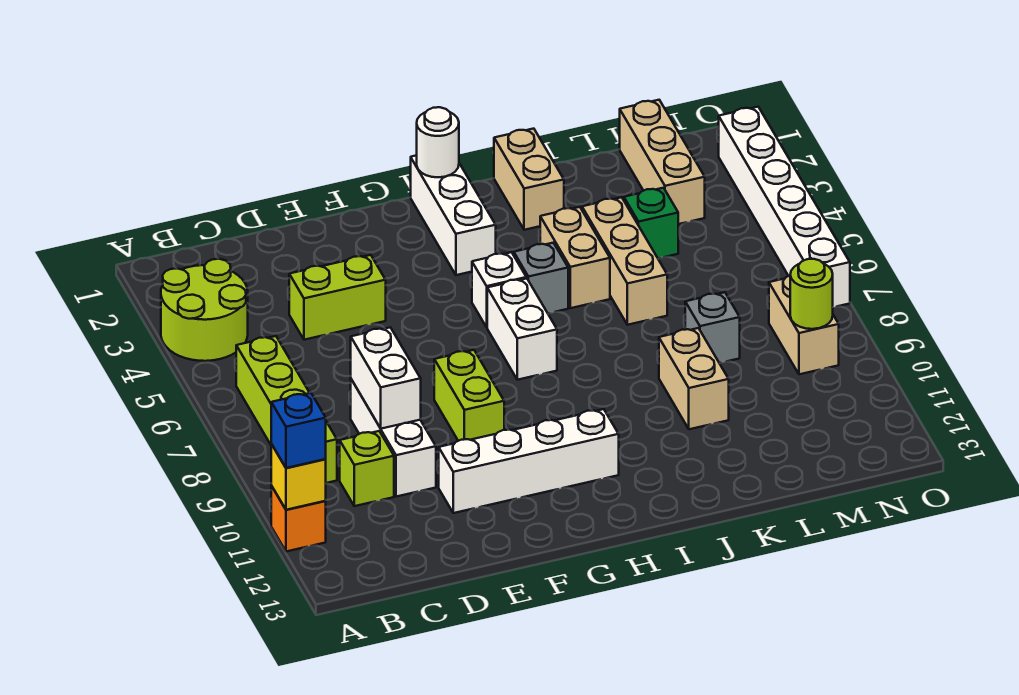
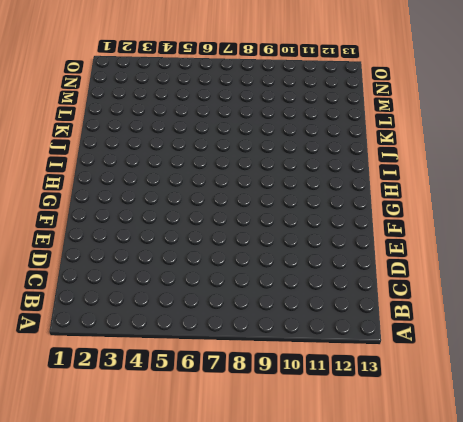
none -> lime round brick A3:B4 level 1
none -> orange brick A11 level 1
none -> lime brick B6:B9 level 1

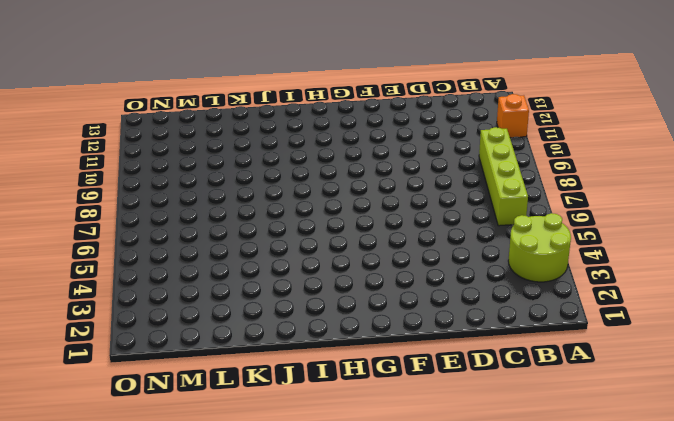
none -> lime brick C10 level 1
none -> lime brick D4:E4 level 1
none -> white brick D8:D10 level 1

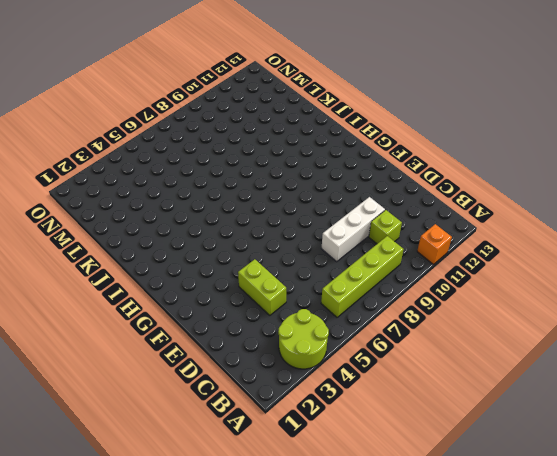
none -> white brick E11:H11 level 1
none -> lime brick F8:F9 level 1
none -> white brick H1:H3 level 1

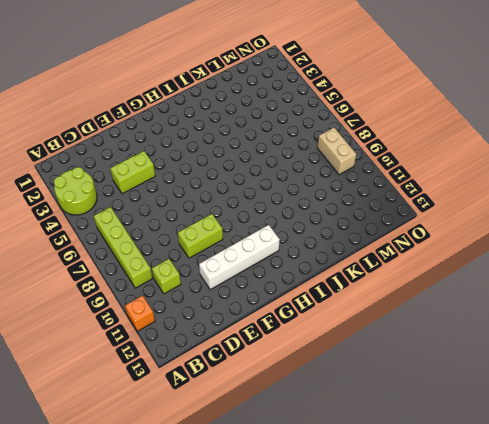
lime brick E9:F9 level 1 -> lime brick F8:F9 level 1
none -> white brick D8:D10 level 1
none -> white brick H1:H3 level 1
none -> white brick H5 level 1

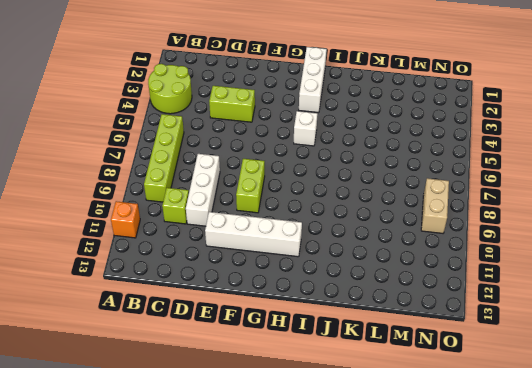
none -> white brick H6:H7 level 1
none -> grey brick I5 level 1
none -> tan brick J1:J2 level 1

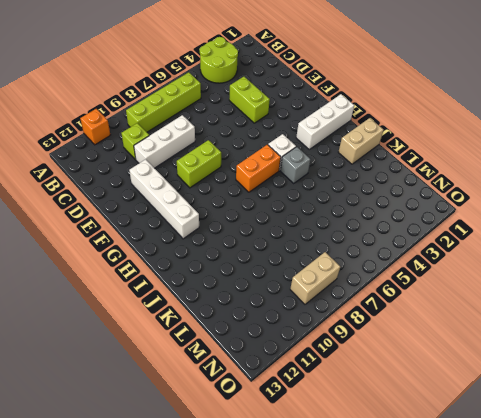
orange brick H6:H7 level 1 -> white brick H6:H7 level 1
none -> tan brick J4:J5 level 1
none -> tan brick K4:K6 level 1
none -> tan brick K9:K10 level 1

